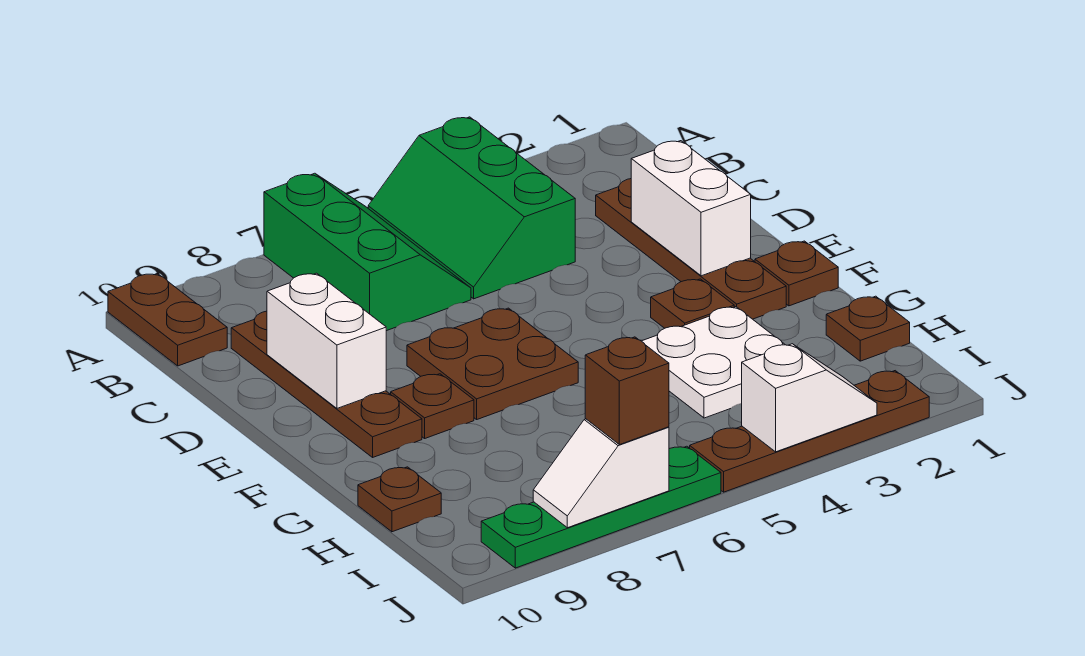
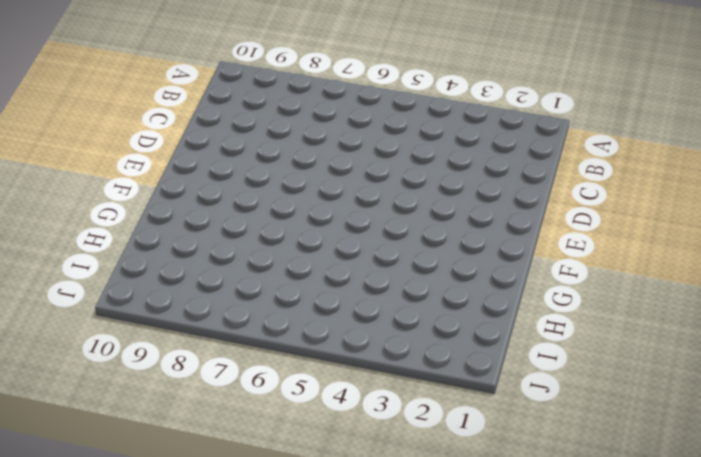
none -> green slope A4:C5 level 1 top 4
none -> green slope A6:C7 level 1 top 7
none -> brown plate A10:B10 level 1

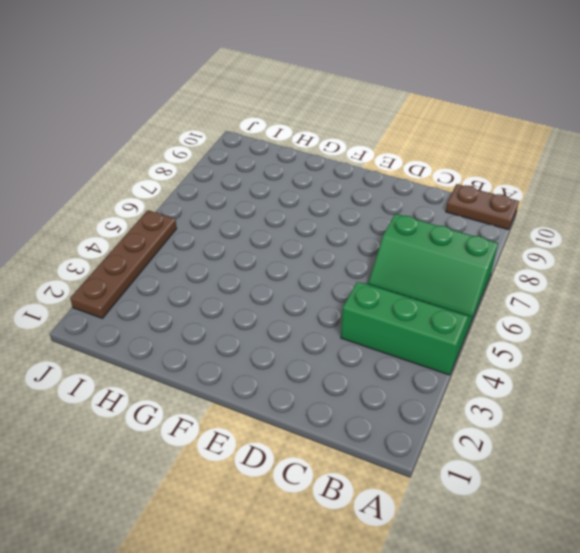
none -> brown plate C2:F2 level 1
none -> brown plate C9:F9 level 1
none -> brown plate E6:F7 level 1

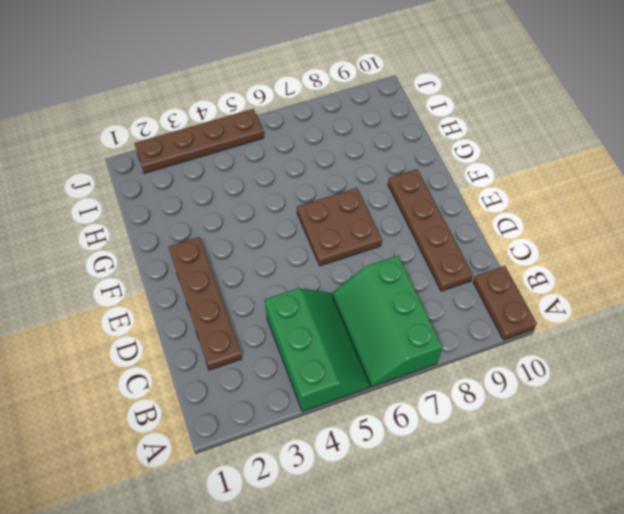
none -> brown plate F1 level 1
none -> brown plate F3 level 1
none -> brown plate F8 level 1

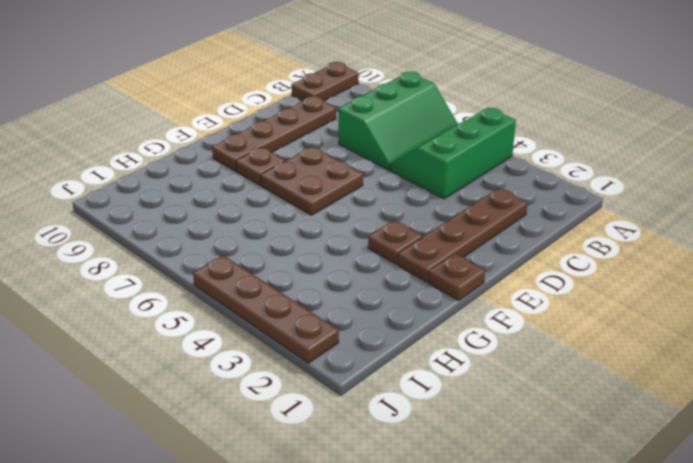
none -> white plate G3:H4 level 1
none -> brown plate H1 level 1
none -> brown plate H10 level 1

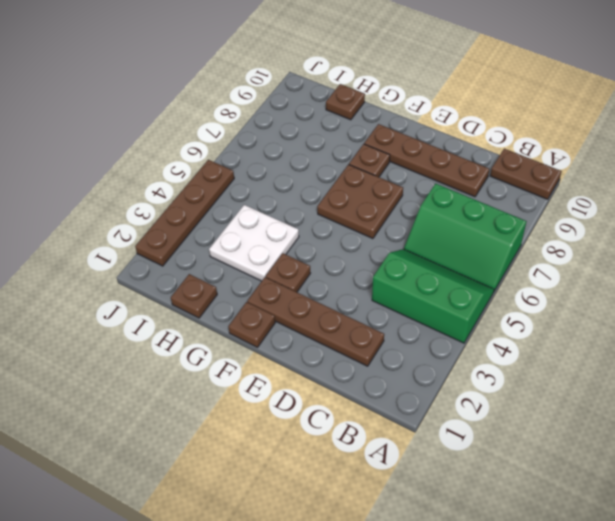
none -> green plate J6:J9 level 1
none -> white brick D2:E2 level 2
none -> white brick D9:E9 level 2

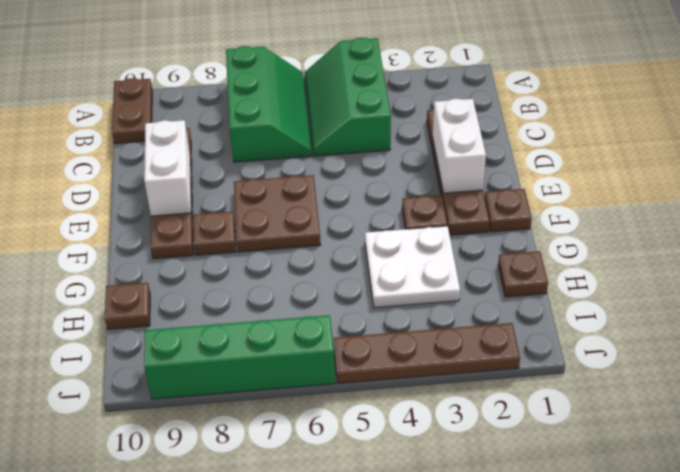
green brick J6:J9 level 1 -> green plate J6:J9 level 1
none -> white slope J3:J4 level 2 top 4
none -> white slope J7:J8 level 2 top 7
none -> brown brick J7 level 3

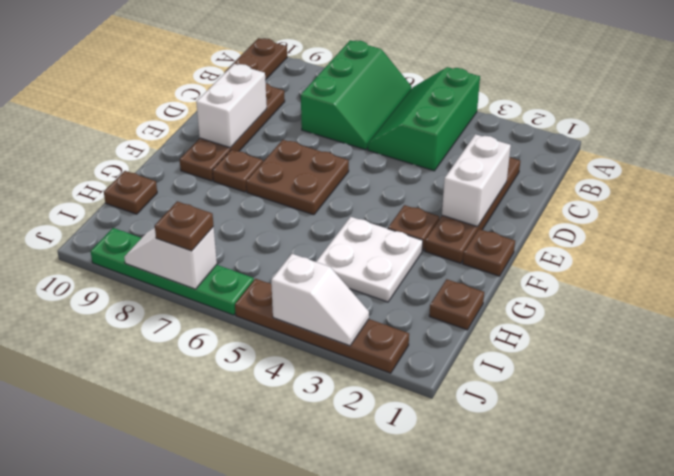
brown plate J7 level 3 -> brown brick J7 level 3

